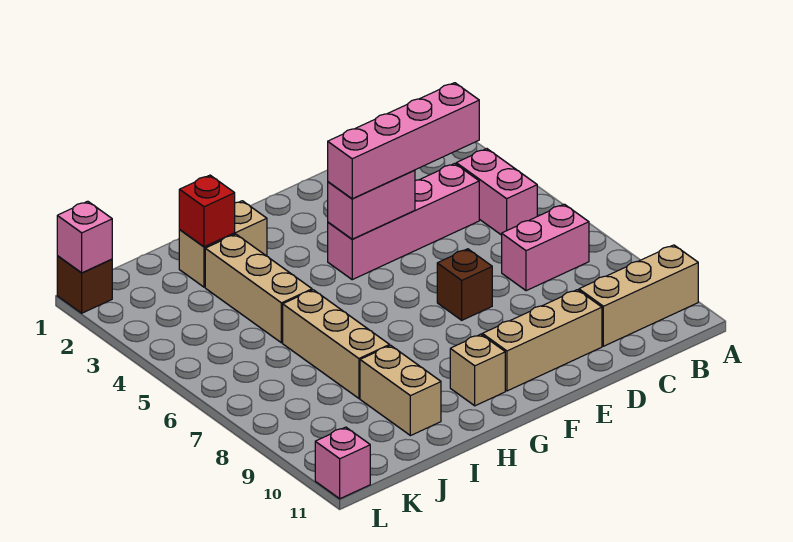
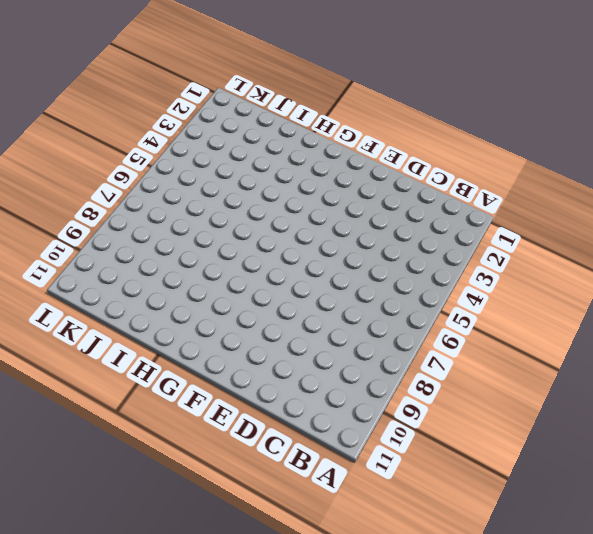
none -> tan brick A10:C10 level 1
none -> pink brick B4:B5 level 1
none -> pink brick B7:C7 level 1

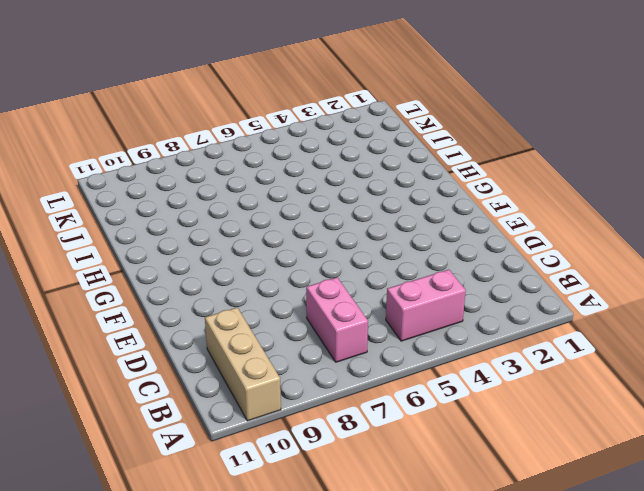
none -> pink brick C4:F4 level 1
none -> tan brick D10:F10 level 1
none -> brown brick E7 level 1

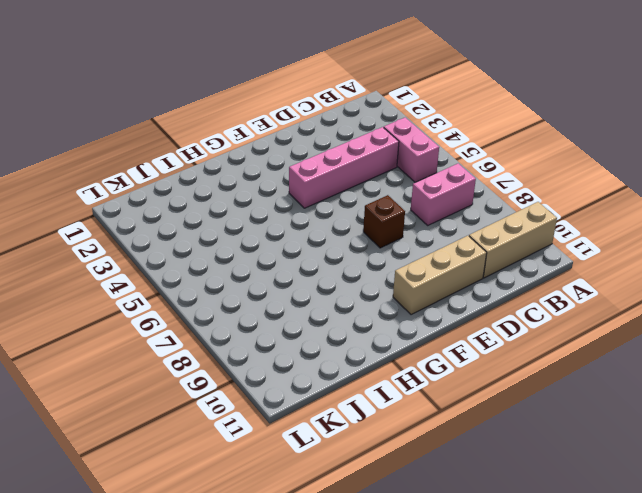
none -> tan brick G10 level 1
none -> tan brick H2:I2 level 1
none -> tan brick I3:I5 level 1

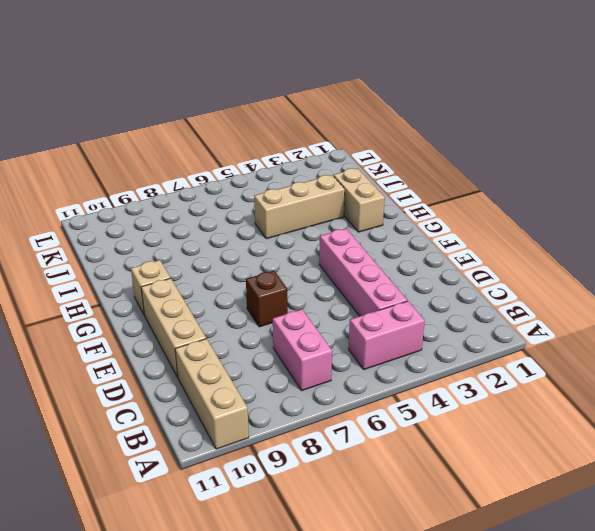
none -> tan brick I6:I8 level 1
none -> tan brick I9:I10 level 1
none -> brown brick L1 level 1

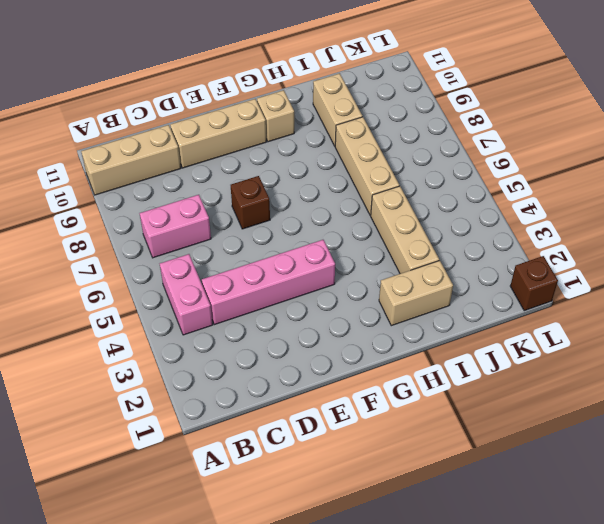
none -> pink brick L11 level 1
none -> pink brick E4:F4 level 2
none -> red brick I2 level 2

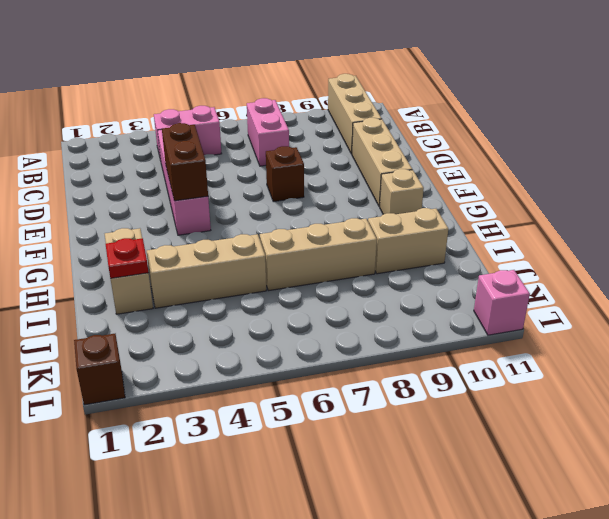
brown brick E4:F4 level 2 -> pink brick E4:F4 level 2
red plate I2 level 2 -> red brick I2 level 2
none -> pink brick L1 level 2
none -> pink brick C4:F4 level 3

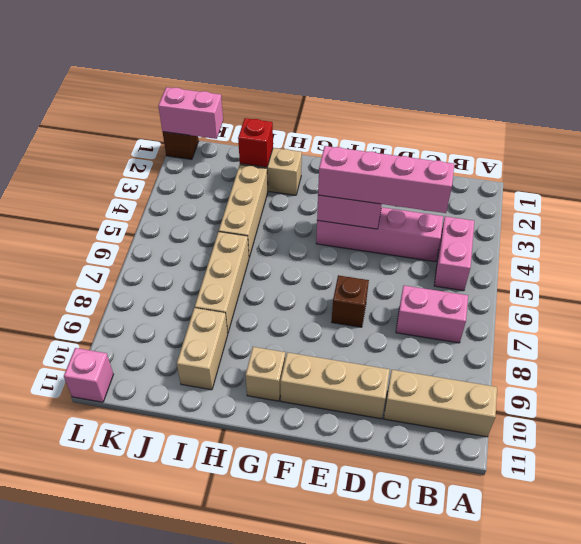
pink brick K1:L1 level 2 -> pink brick L1 level 2

